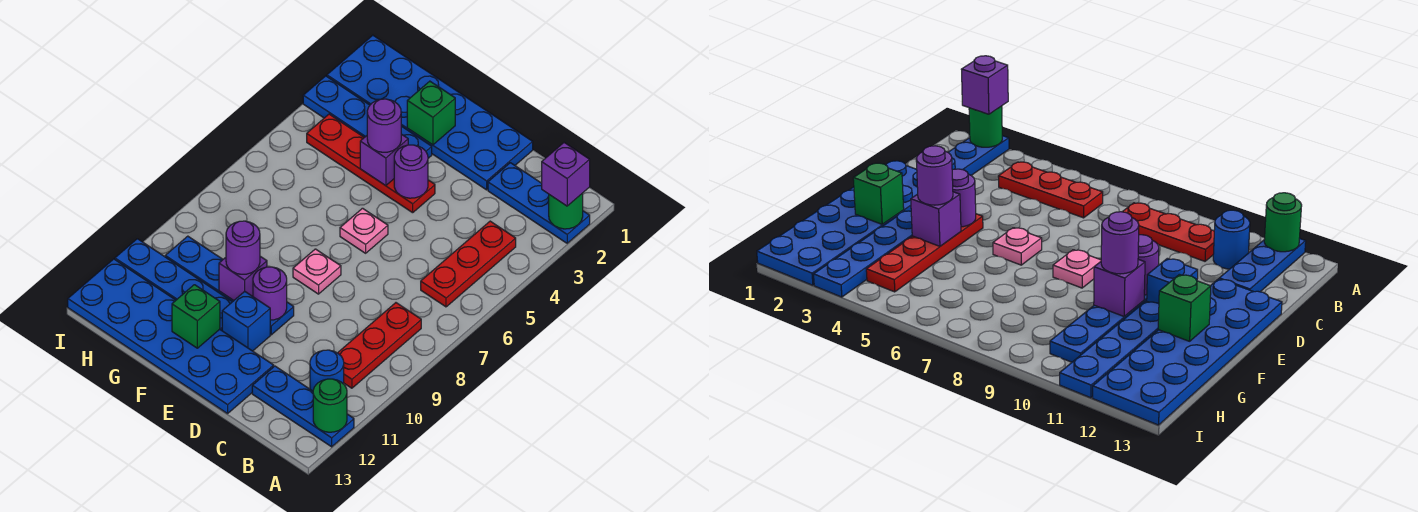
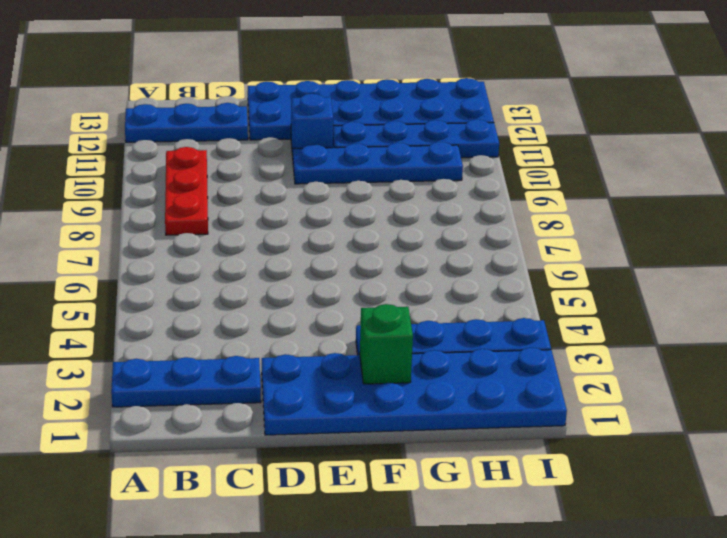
none -> red plate B4:B6 level 1
none -> blue round brick B11 level 1
none -> red plate E4:H4 level 1

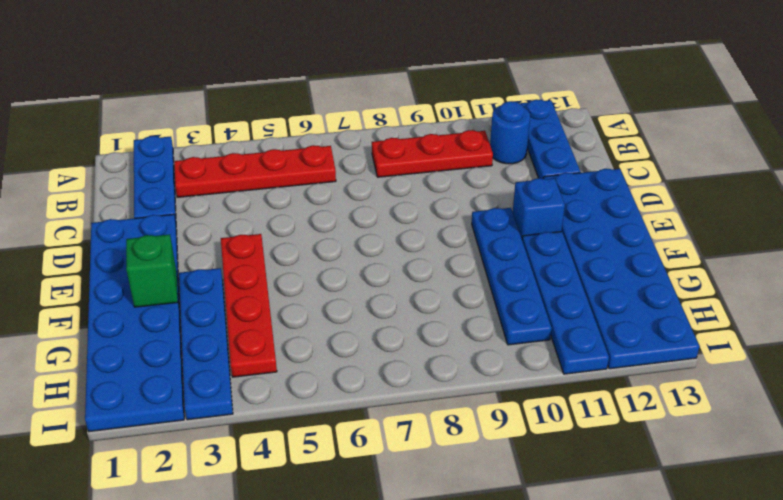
red plate B3:B6 level 1 -> red plate B4:B6 level 1
none -> pink plate E6 level 1
none -> pink plate E8 level 1
none -> green round brick A2 level 2

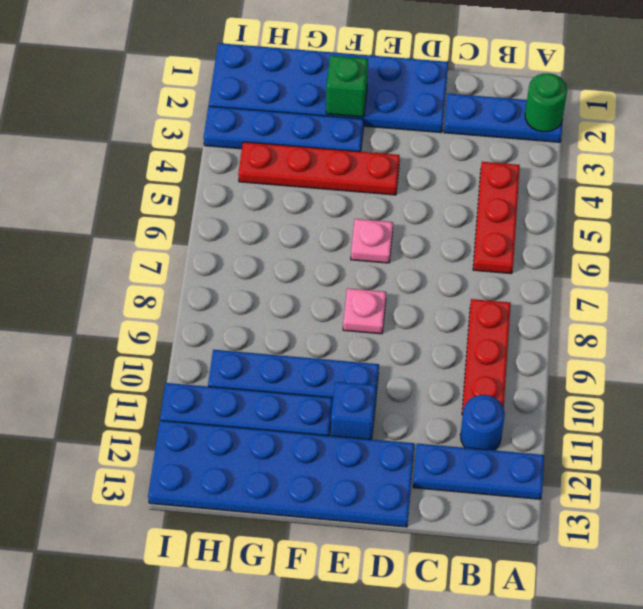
none -> green round brick A12 level 2
none -> purple round brick E4 level 2
none -> purple round brick E10 level 2

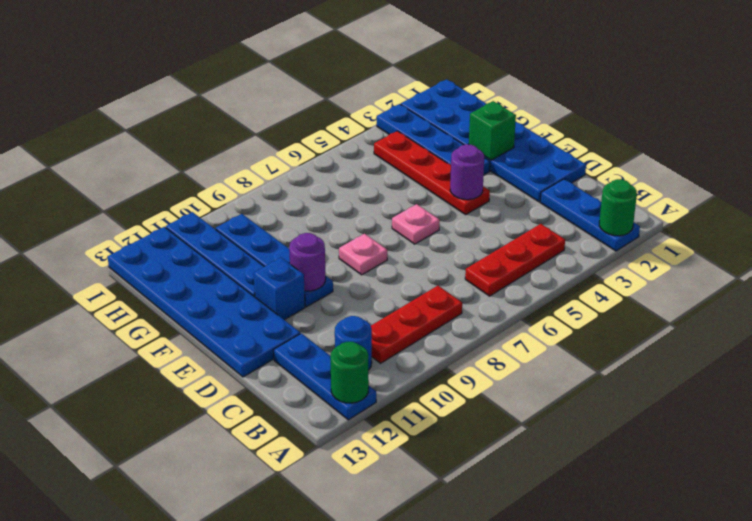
none -> purple brick F4 level 2
none -> purple brick F10 level 2
none -> green brick F12 level 2

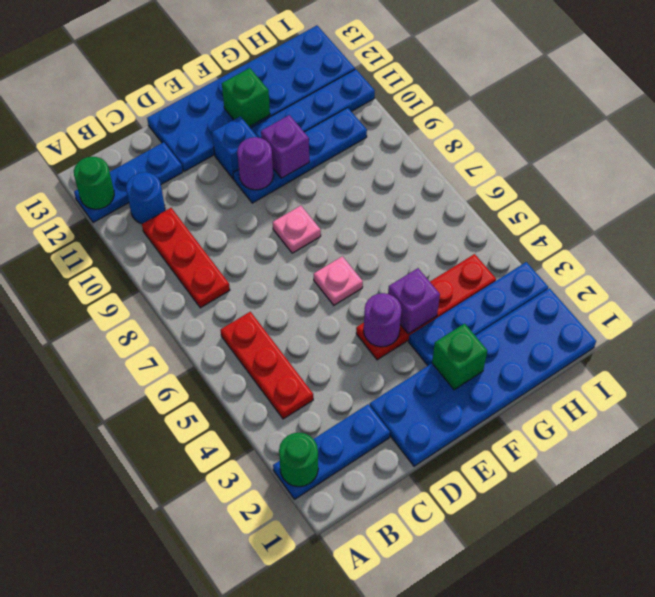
none -> purple brick A2 level 3
none -> purple round brick F4 level 3
none -> purple round brick F10 level 3

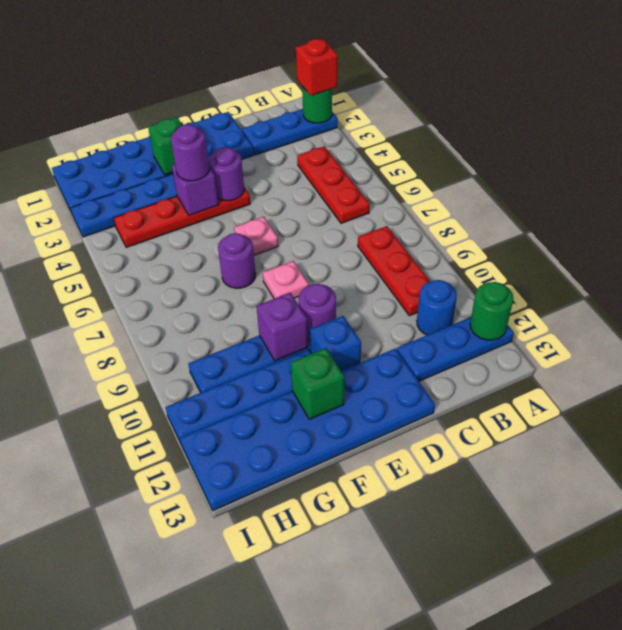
red brick A2 level 3 -> purple brick A2 level 3
purple round brick F7 level 1 -> purple round brick F10 level 3

